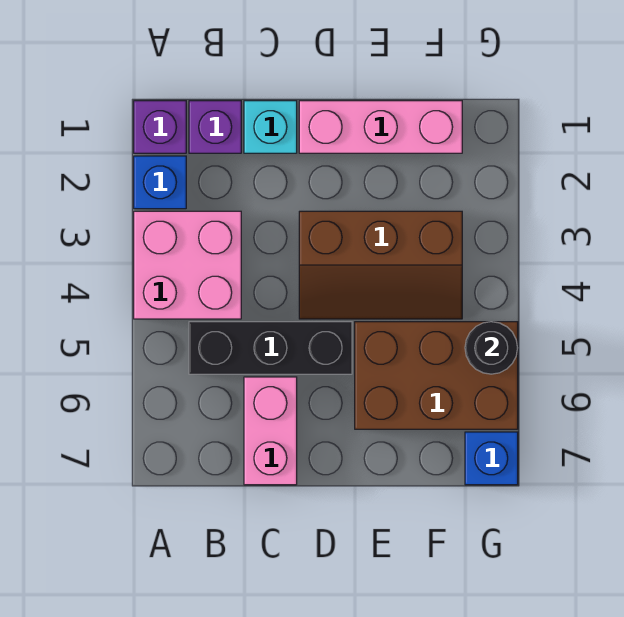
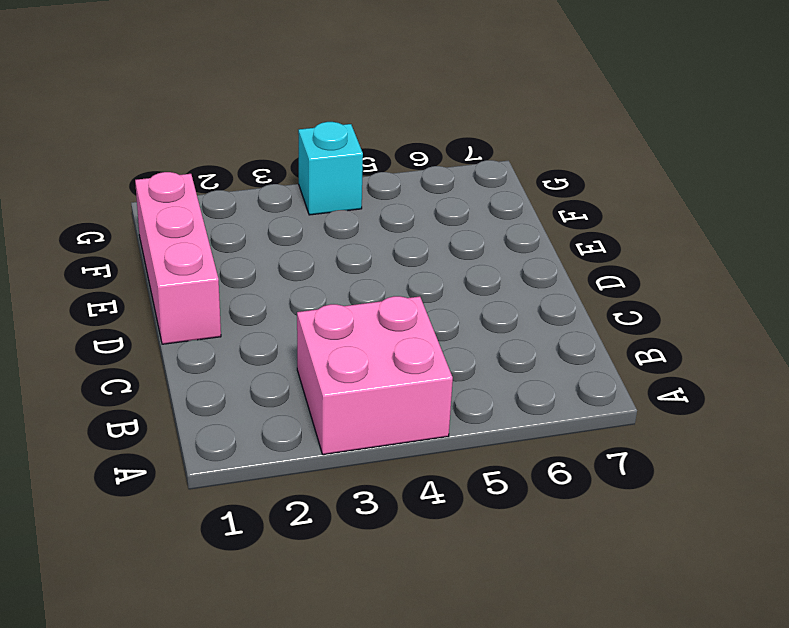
cyan brick G4 level 1 -> cyan brick C1 level 1
none -> purple brick A1 level 1
none -> blue brick A2 level 1
none -> purple brick B1 level 1

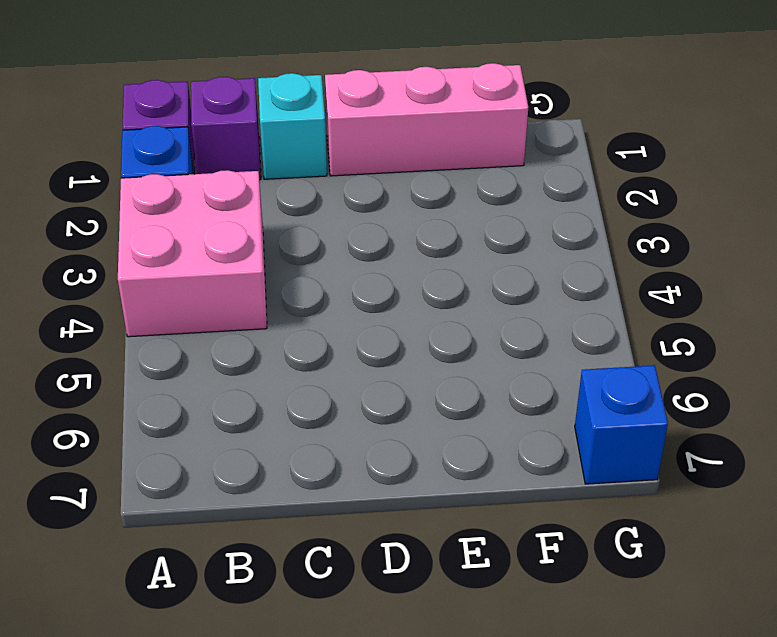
none -> black brick B5:D5 level 1
none -> pink brick C6:C7 level 1
none -> brown slope D3:F4 level 1 top 3

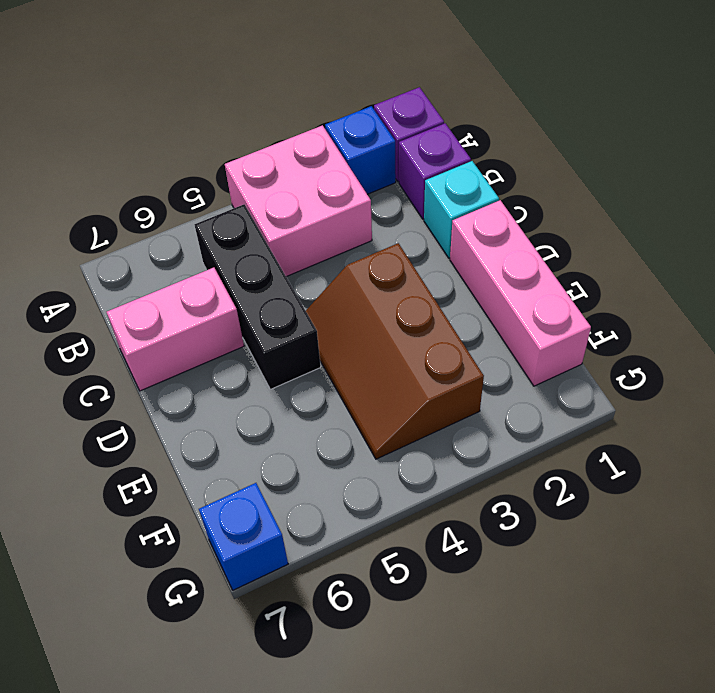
none -> brown brick E5:G6 level 1
none -> black round brick G5 level 2

